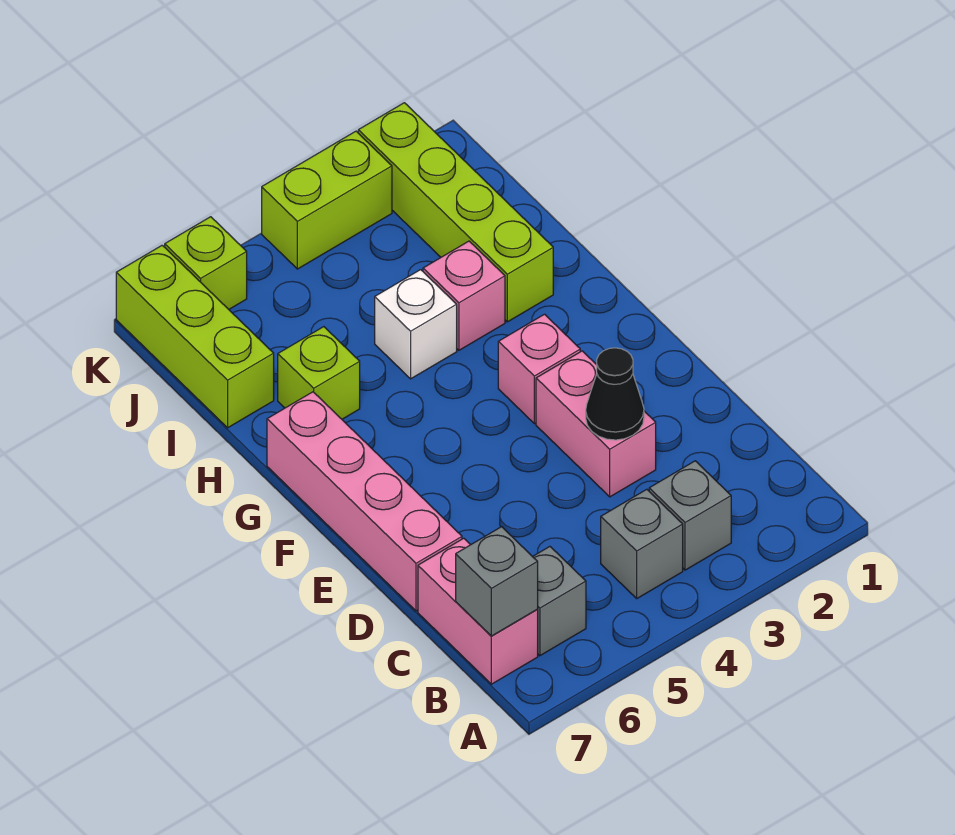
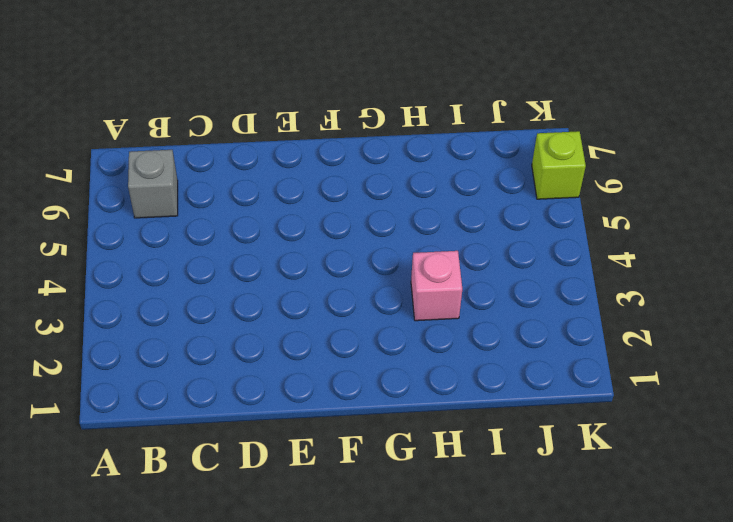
none -> grey brick B3 level 1
none -> grey brick B4 level 1
none -> pink brick B7:C7 level 1

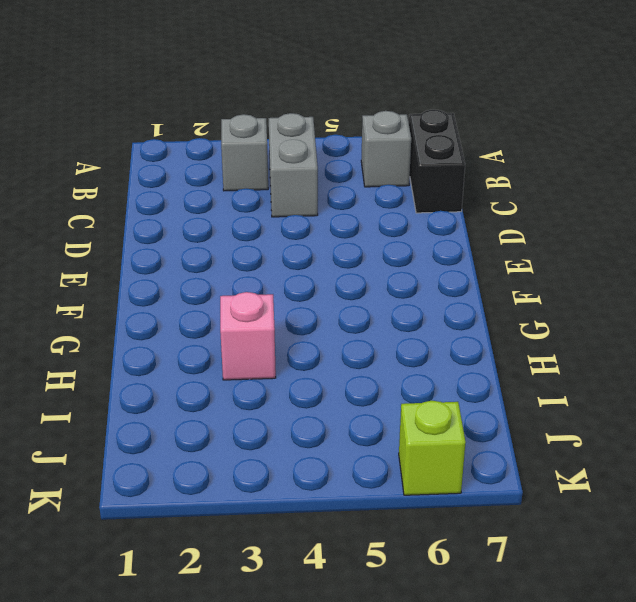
grey brick B4:C4 level 1 -> grey brick B4 level 1
black brick B7:C7 level 1 -> pink brick B7:C7 level 1
none -> pink brick D3:E3 level 1
none -> pink brick D7:G7 level 1
none -> pink brick F3 level 1

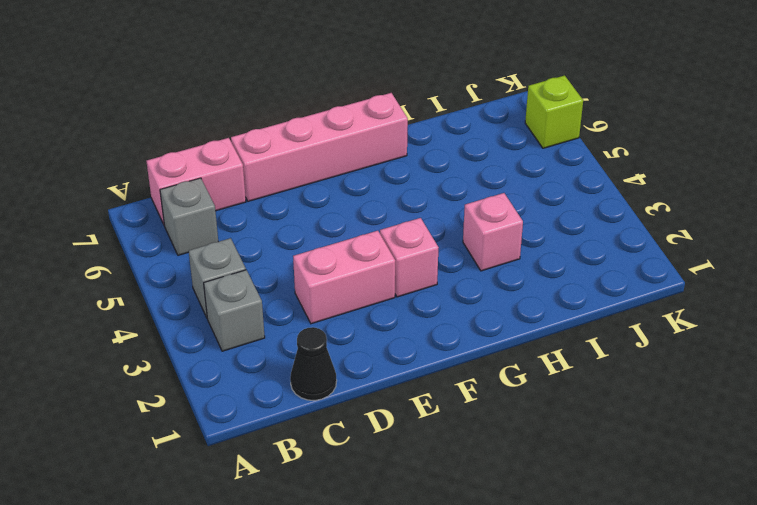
black cone C1 level 1 -> black cone D3 level 2
none -> lime brick H2:K2 level 1
none -> white brick H4 level 1
none -> lime brick H6 level 1

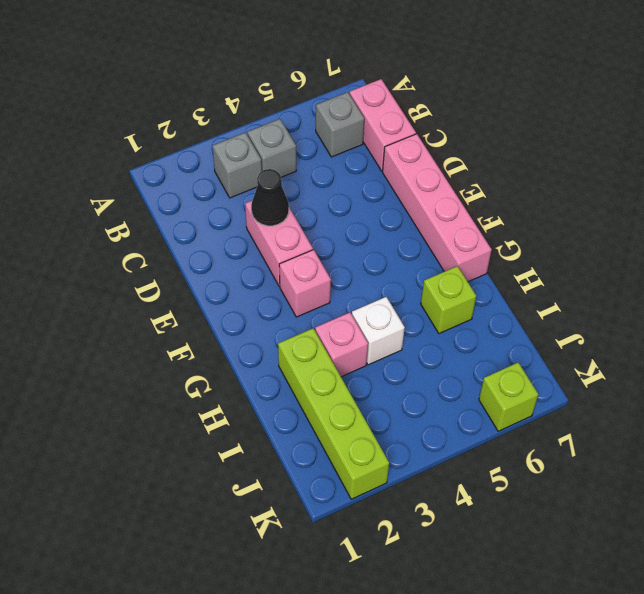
none -> lime brick I7:K7 level 1
none -> lime brick K3:K4 level 1
none -> grey brick B7 level 2

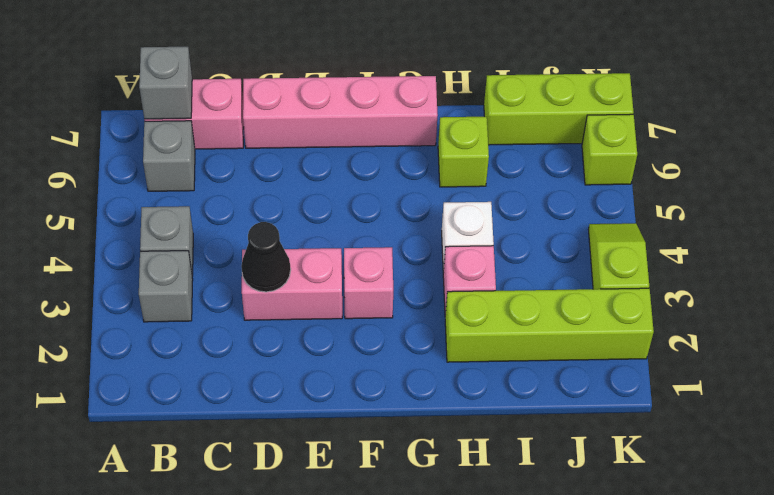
lime slope K3:K4 level 1 top 3 -> lime brick K3:K4 level 1

